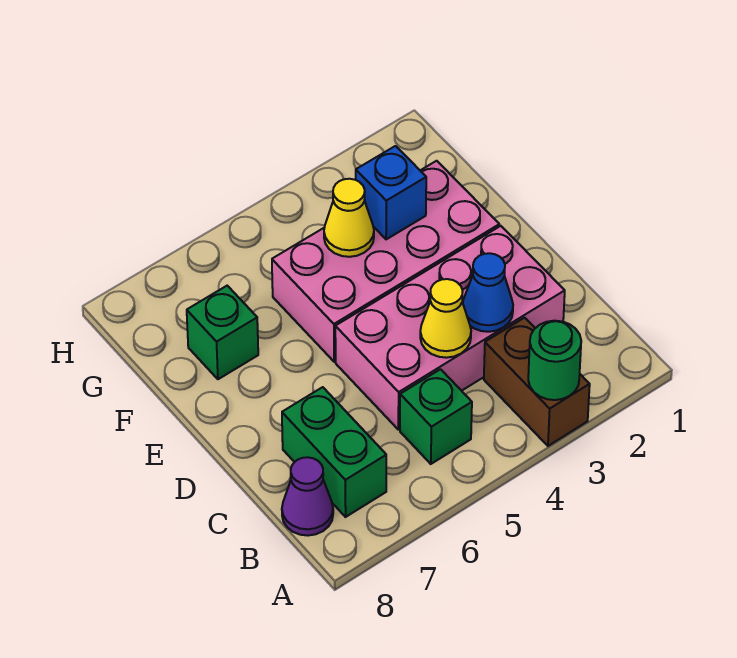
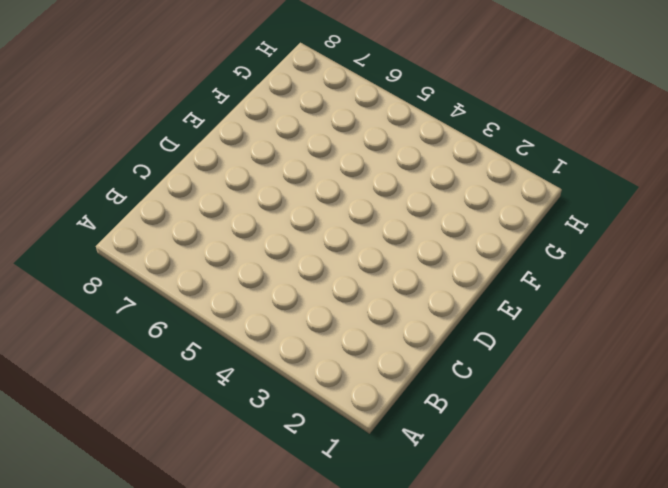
none -> brown brick A3:B3 level 1
none -> green brick B5 level 1
none -> green brick B7:C7 level 1

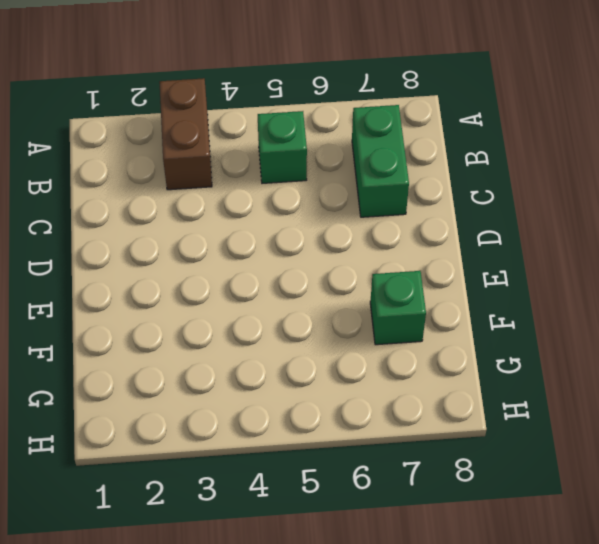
none -> purple cone B8 level 1
none -> pink brick C2:D5 level 1
none -> pink brick E2:F5 level 1

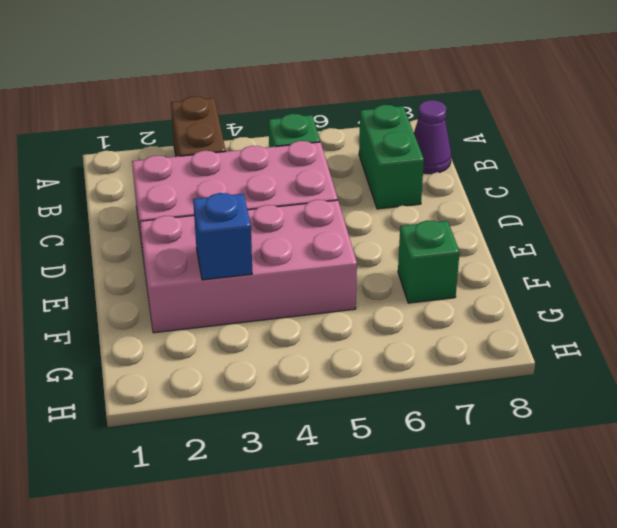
none -> green round brick A3 level 2
none -> blue cone C3 level 2
none -> yellow cone C4 level 2

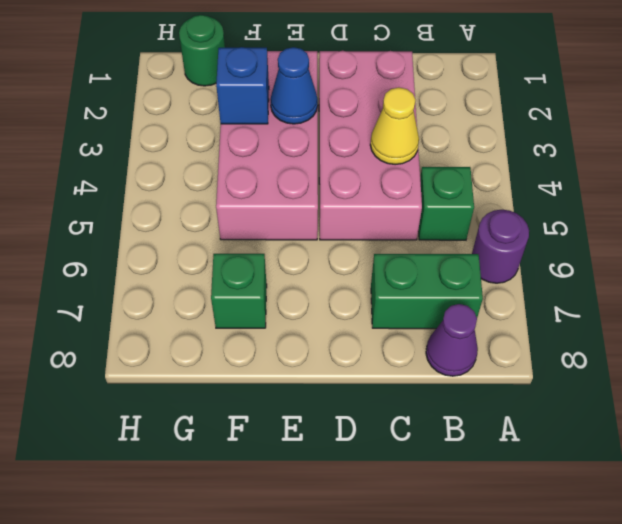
purple round brick A6 level 1 -> none
blue cone E3 level 2 -> blue cone C3 level 2
green round brick G1 level 1 -> green round brick A3 level 2
none -> brown brick A3:B3 level 1
none -> yellow cone F4 level 2

